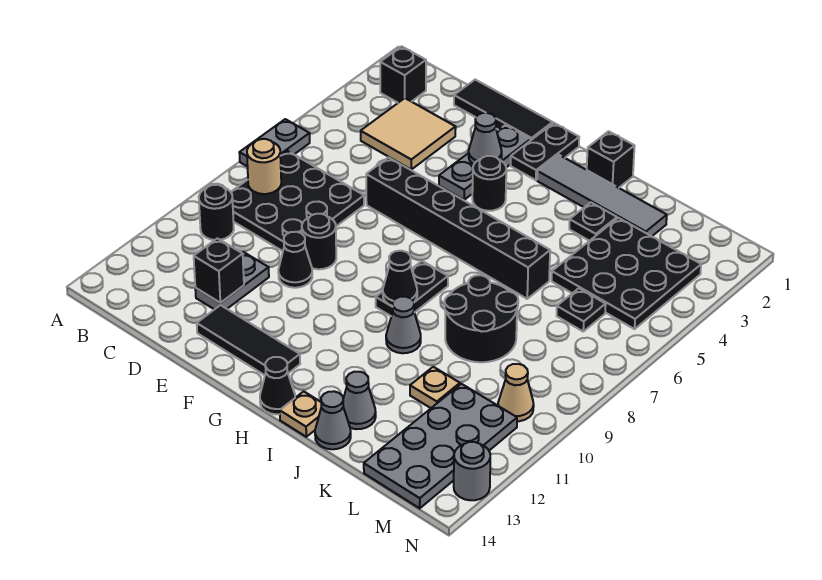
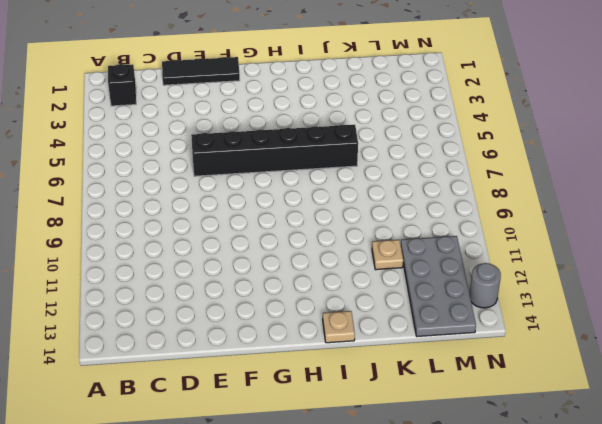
none -> grey plate A6:A7 level 1
none -> black plate B7:D9 level 1
none -> black round brick B10 level 1
none -> tan tile C3:D4 level 1

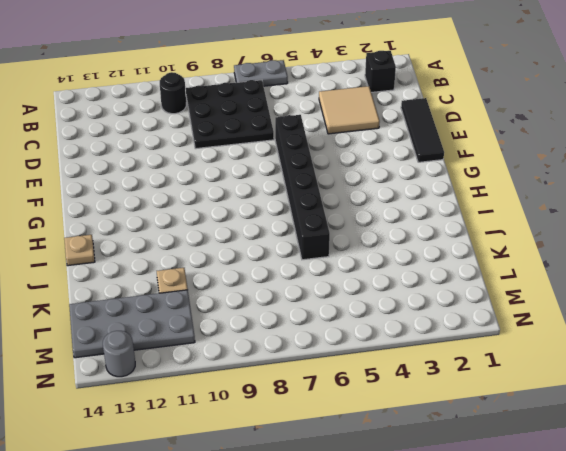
none -> grey plate D11:D12 level 1
none -> black round brick E9 level 1
none -> black cone E10 level 1
none -> black tile E13:G13 level 1

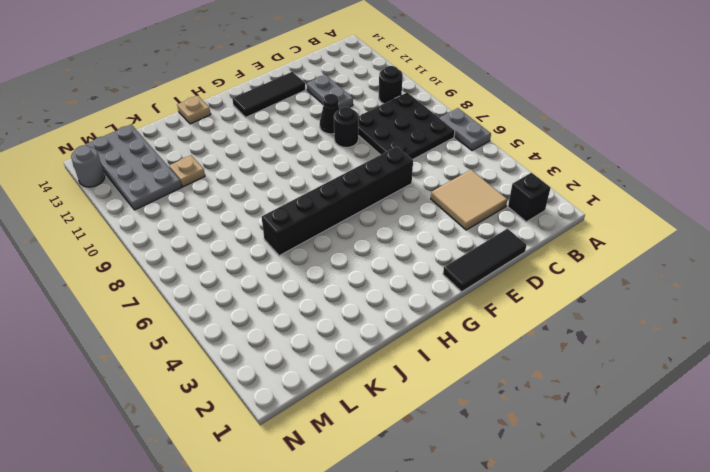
none -> grey plate F2:F4 level 1
none -> black plate G1:G2 level 1
none -> black round brick G4 level 1
none -> grey tile H2:K2 level 1

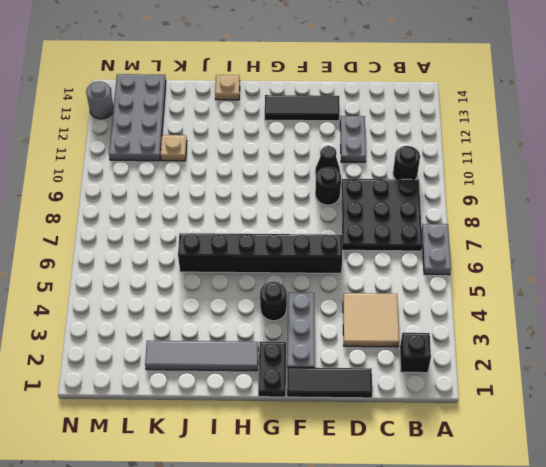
none -> black plate H8:H9 level 1
none -> black cone H14 level 1
none -> black brick I1 level 1
none -> grey cone I10 level 1

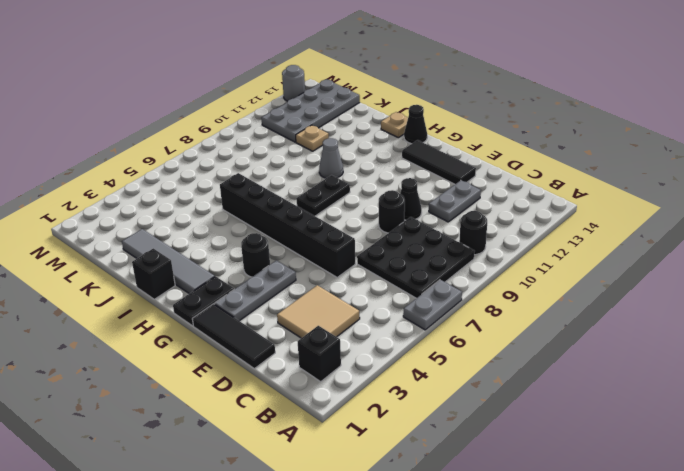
none -> black plate J3 level 1
none -> black round brick J8:K9 level 1
none -> grey cone J13 level 1
none -> grey cone J14 level 1

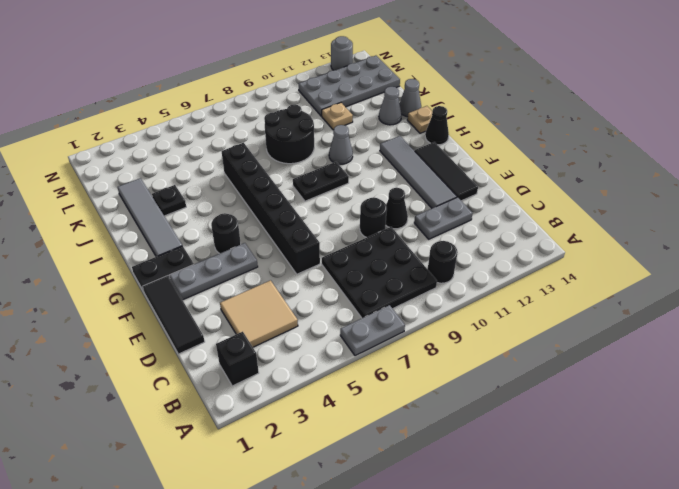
grey tile E12:H12 level 1 -> none
none -> black brick I1 level 1
none -> black plate K3:M5 level 1
none -> black plate L6 level 1
none -> tan cone M10 level 1

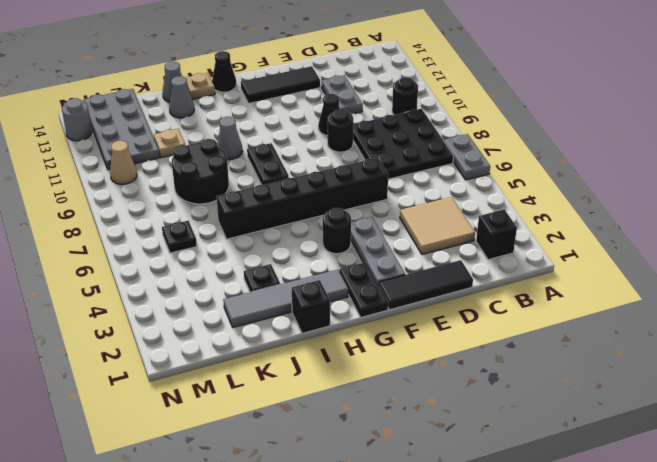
none -> black plate K3:M5 level 1
none -> tan round brick B8 level 2
none -> black brick D12 level 2
none -> grey cone F3 level 2

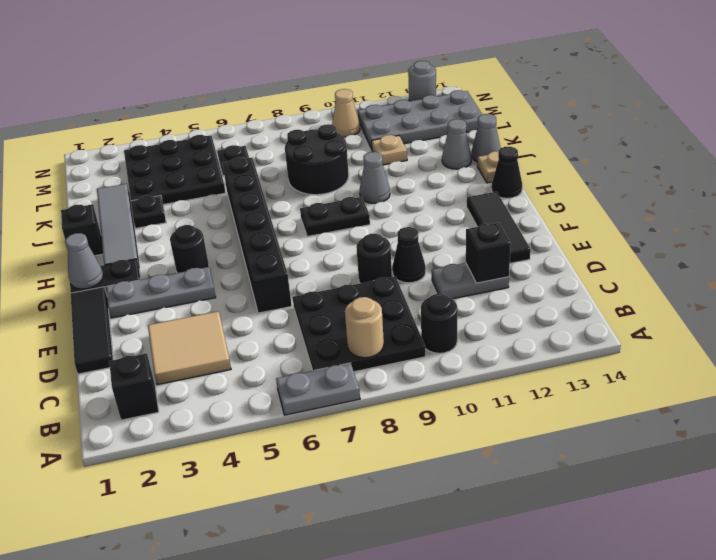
grey cone G1 level 2 -> grey cone F3 level 2
none -> black cone H9 level 2

